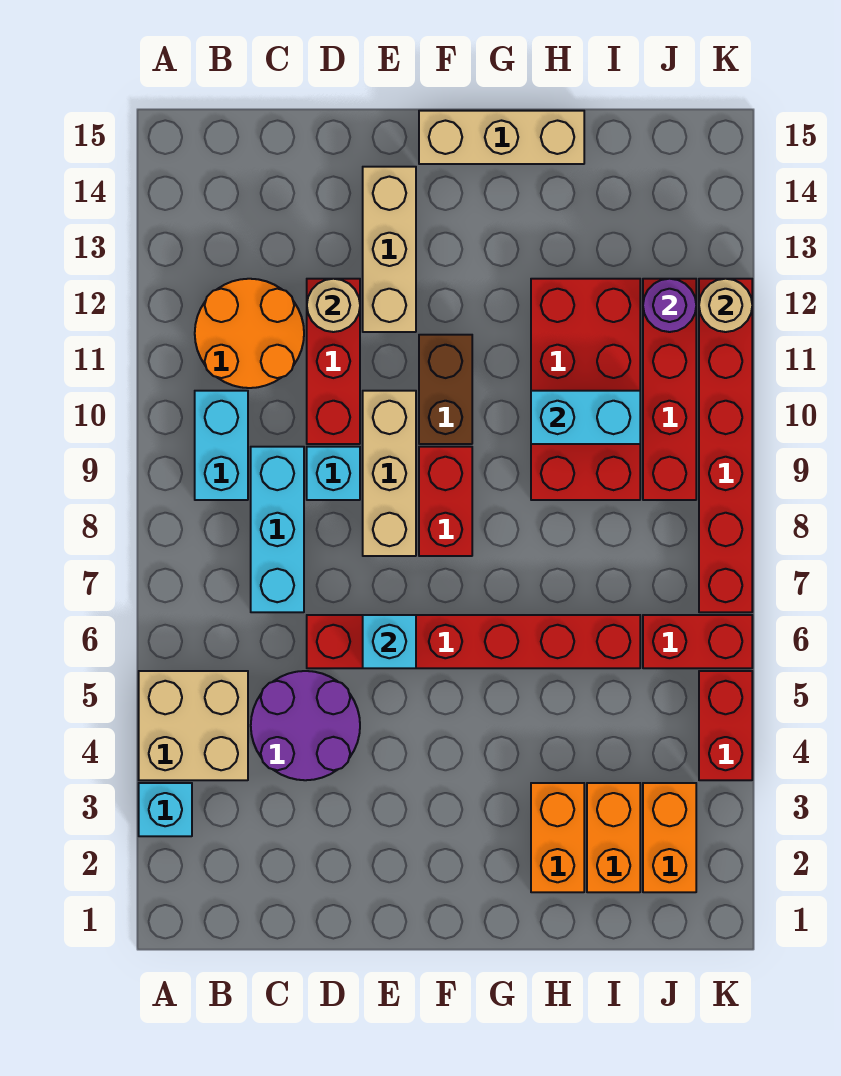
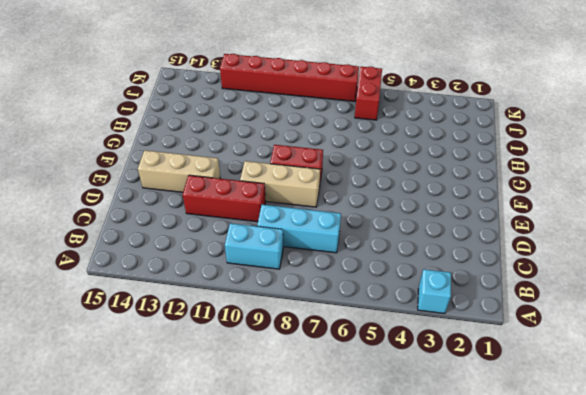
none -> tan brick A4:B5 level 1
none -> orange round brick B11:C12 level 1
none -> purple round brick C4:D5 level 1

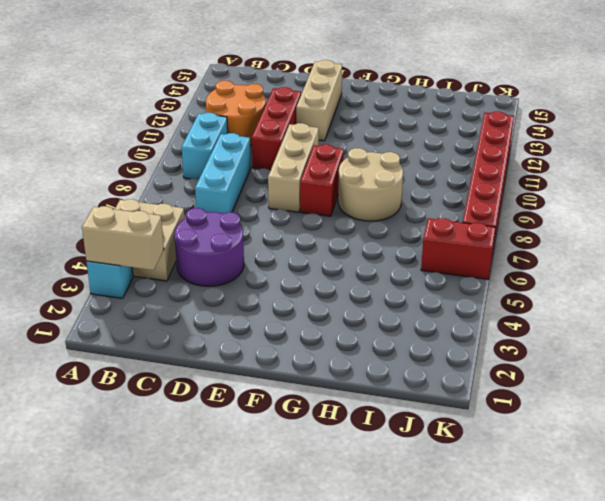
tan brick A3:B3 level 2 -> none
tan round brick G8:H9 level 1 -> red brick H9:I12 level 1
none -> red brick D6:I6 level 1
none -> cyan brick D9 level 1
none -> brown brick F10:F11 level 1

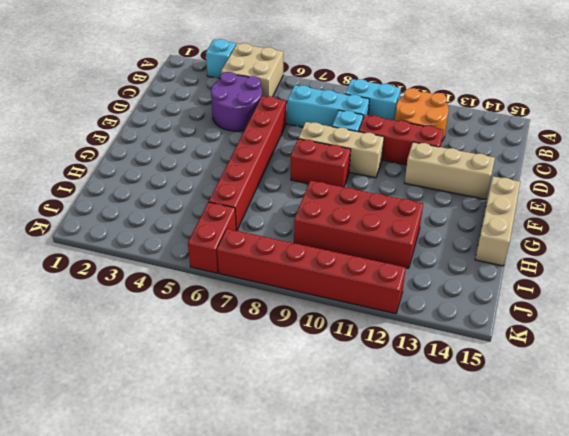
none -> brown brick F10:F11 level 1
none -> orange brick H2:H3 level 1
none -> orange brick I2:I3 level 1

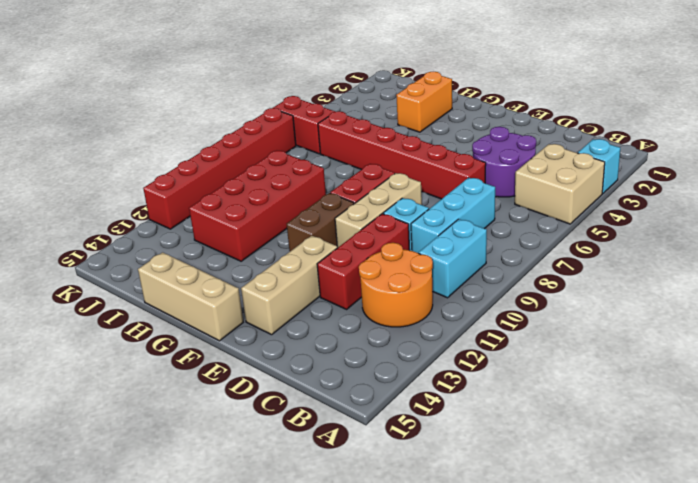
none -> orange brick I2:I3 level 1
none -> orange brick J2:J3 level 1
none -> red brick J9:J12 level 1

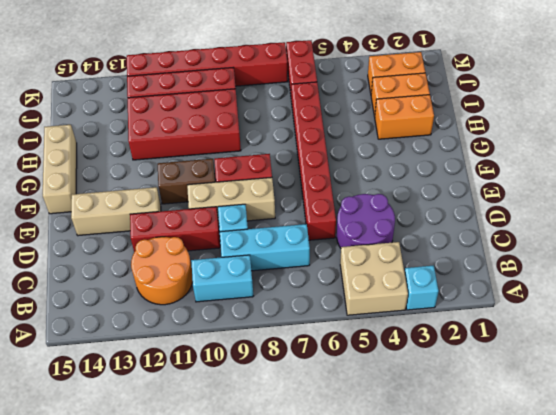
none -> red brick K4:K5 level 1
none -> tan round brick D12 level 2
none -> cyan brick E6 level 2

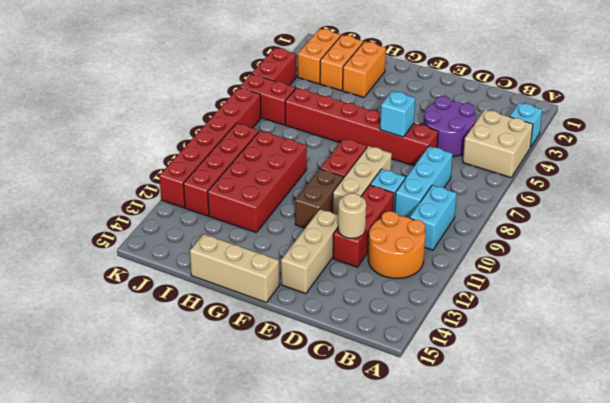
none -> cyan brick H10:I10 level 2
none -> purple round brick J12 level 2
none -> tan round brick K12 level 2

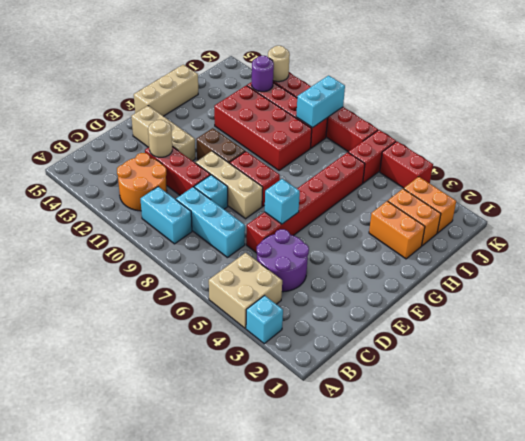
cyan brick J9:K9 level 2 -> cyan brick H10:I10 level 2

